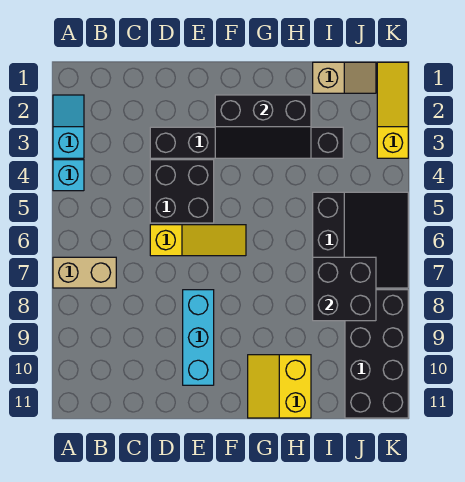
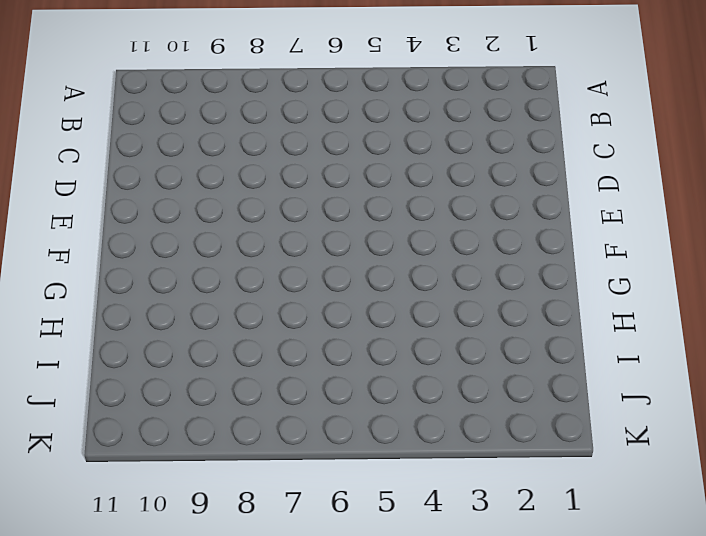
none -> cyan slope A2:A3 level 1 top 3
none -> cyan brick A4 level 1
none -> tan brick A7:B7 level 1

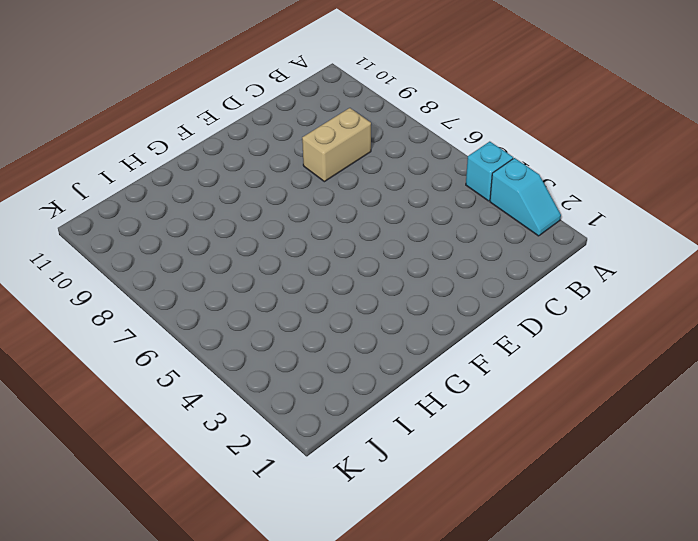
tan brick C8:D8 level 1 -> tan brick A7:B7 level 1
none -> black brick D3:I3 level 1
none -> black brick D4:E5 level 1
none -> yellow slope D6:F6 level 1 top D

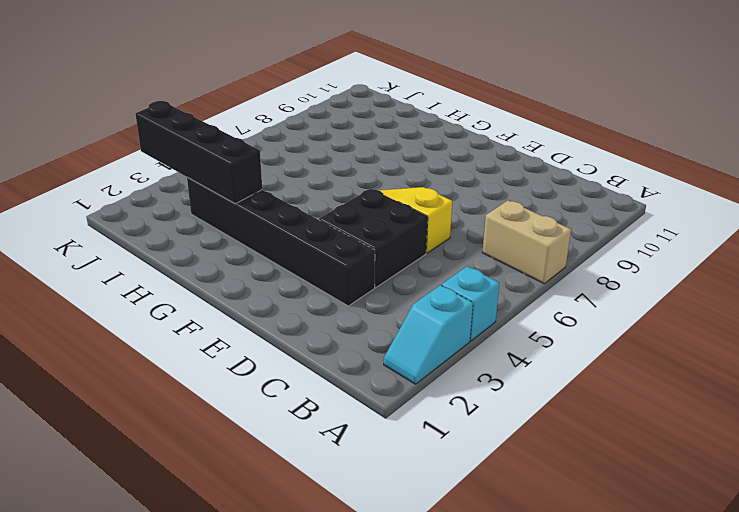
black brick H3:K3 level 2 -> black slope F2:H3 level 2 top 2
none -> cyan brick E8:E10 level 1
none -> yellow slope G10:H11 level 1 top H
none -> tan slope I1:J1 level 1 top I

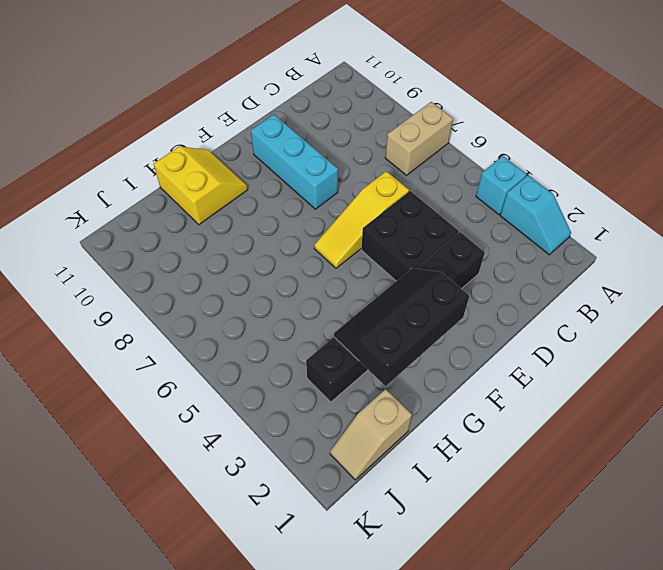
none -> black slope I5:K7 level 1 top I
none -> black brick J8:K11 level 1
none -> yellow slope K1:K3 level 1 top 3

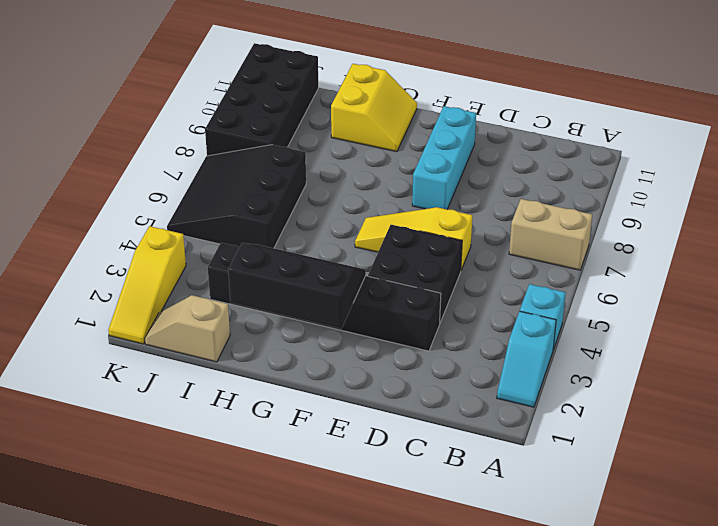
none -> black brick I7:J8 level 2

